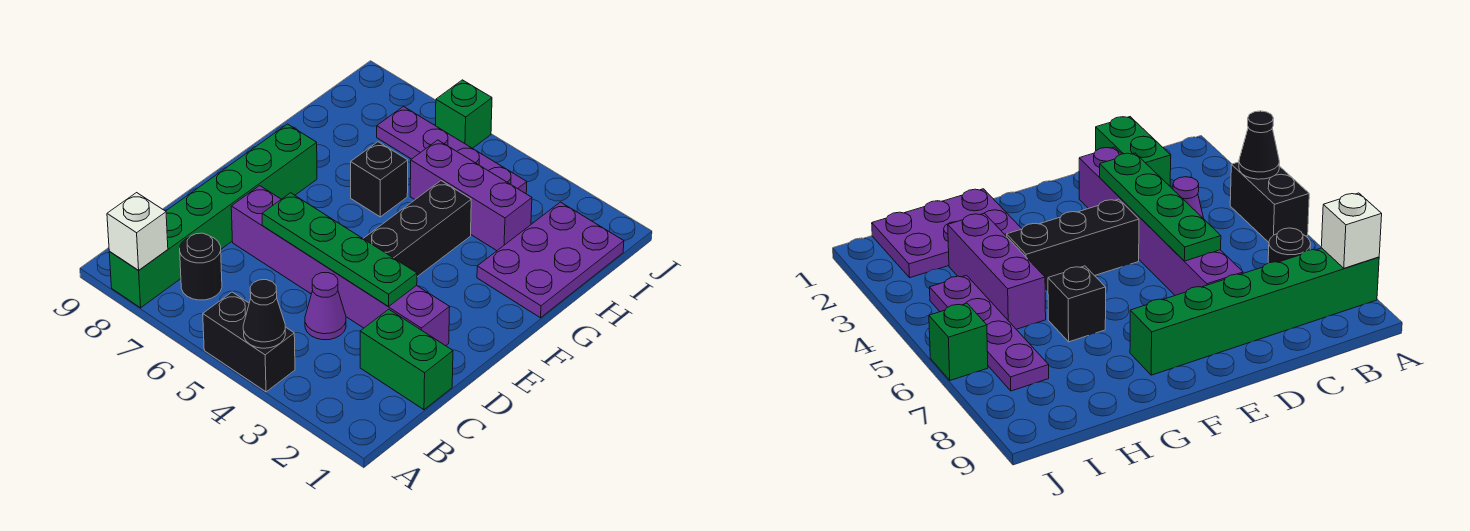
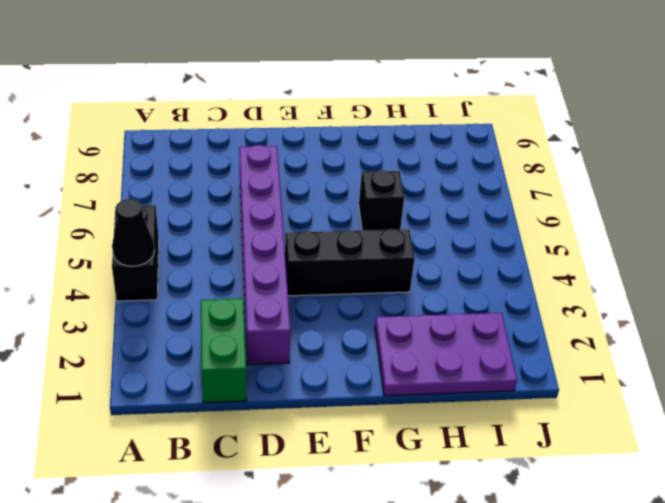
none -> green brick A8:F8 level 1
none -> black round brick B7 level 1
none -> purple cone C4 level 1

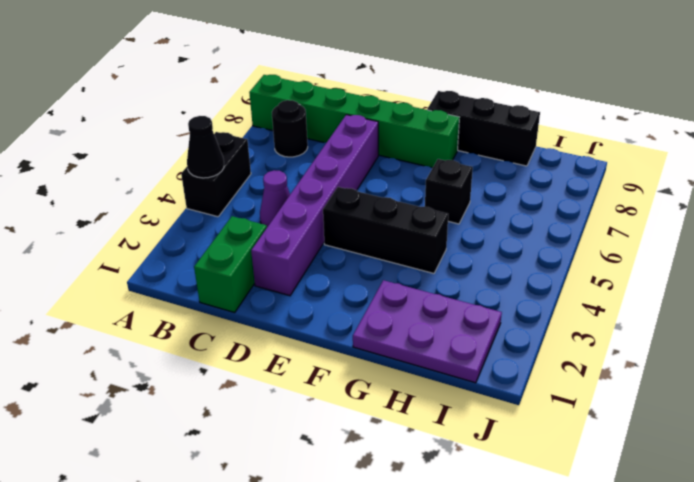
black brick F9:H9 level 1 -> none
none -> purple brick H3:H5 level 1
none -> purple plate I4:I7 level 1
none -> green brick J6 level 1

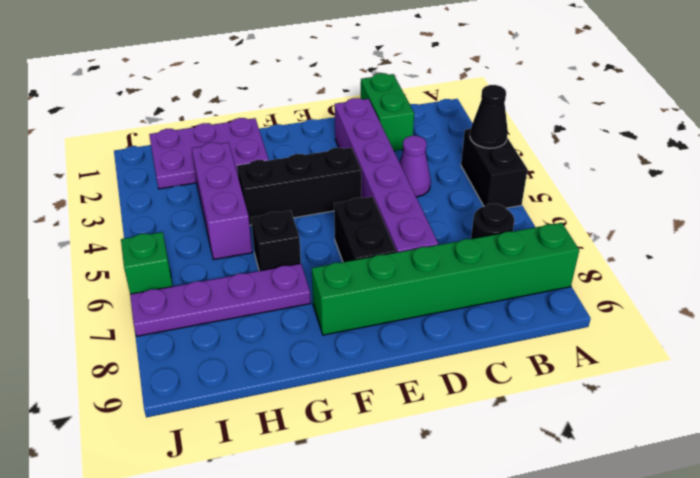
black brick E6:E7 level 1 -> none
purple plate G7:J7 level 1 -> purple plate I4:I7 level 1
none -> white brick A8 level 2
none -> green plate D3:D6 level 2

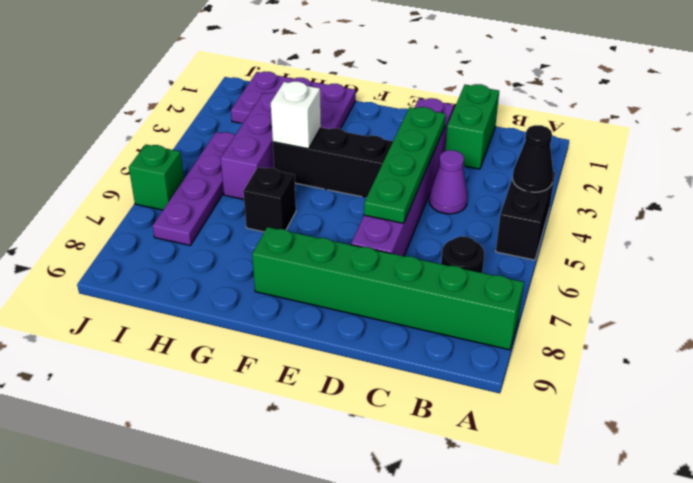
white brick G4 level 2 -> white brick A8 level 2

